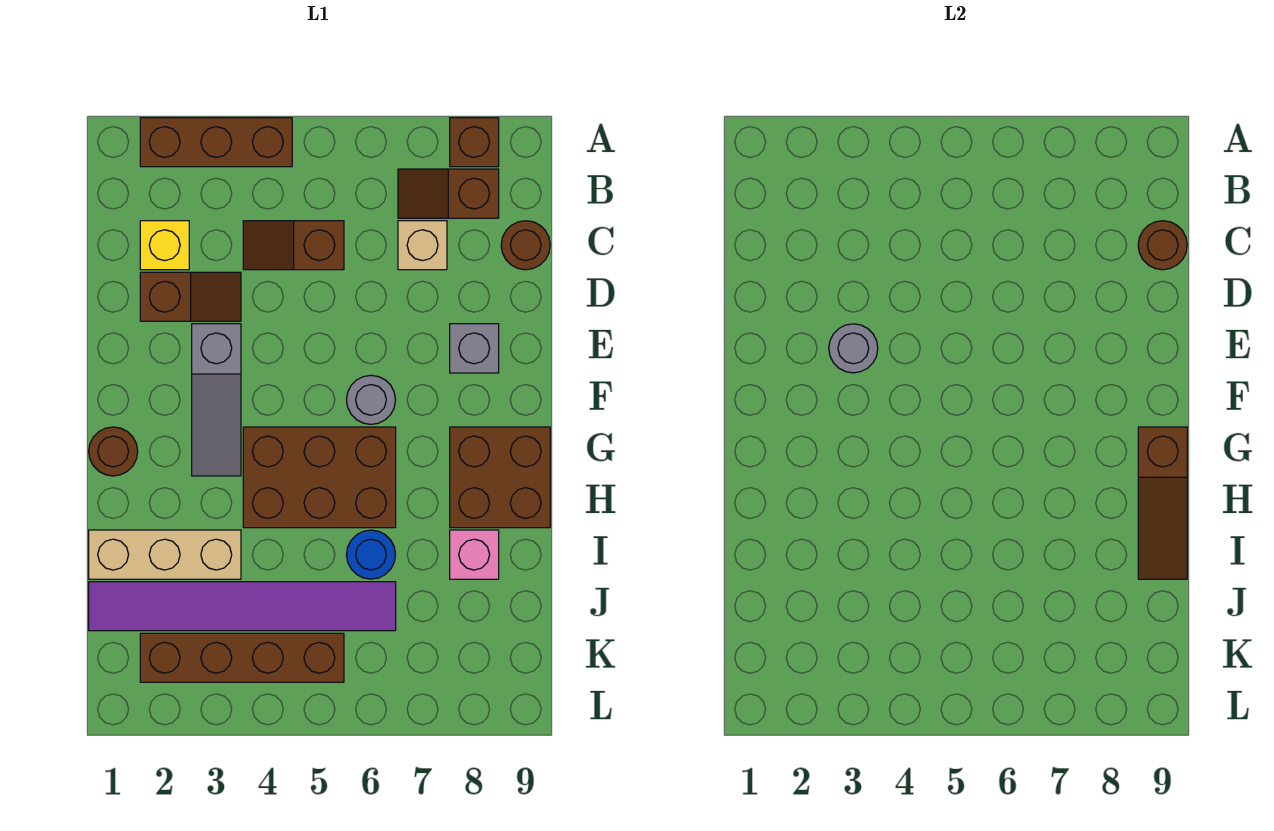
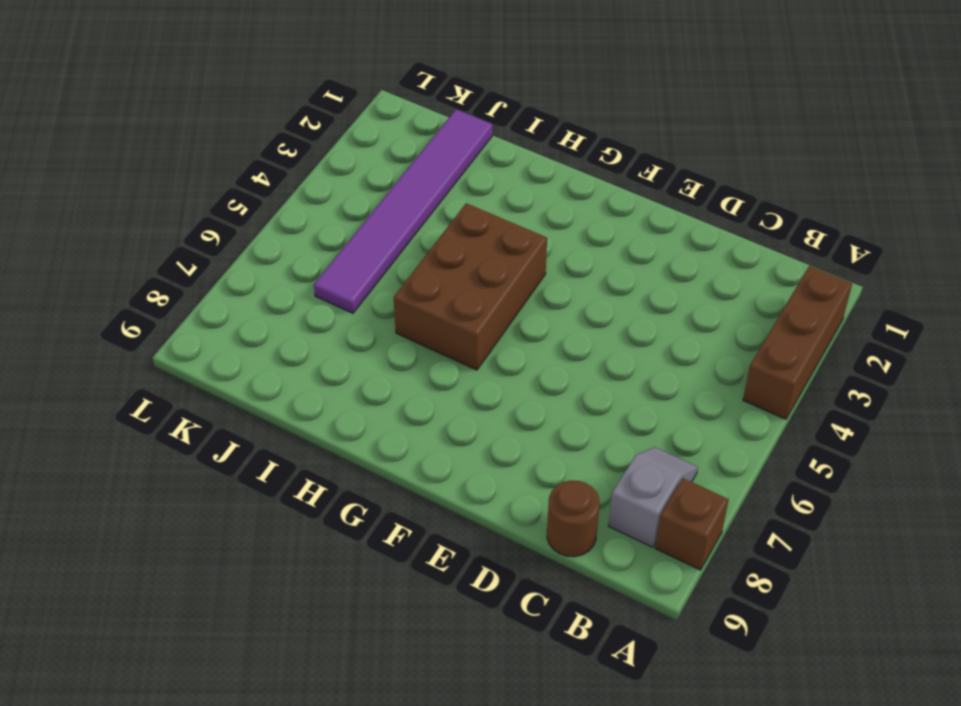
grey slope B7:B8 level 1 top 8 -> brown slope B7:B8 level 1 top 8
none -> yellow brick C2 level 1
none -> brown slope C4:C5 level 1 top 5
none -> tan brick C7 level 1

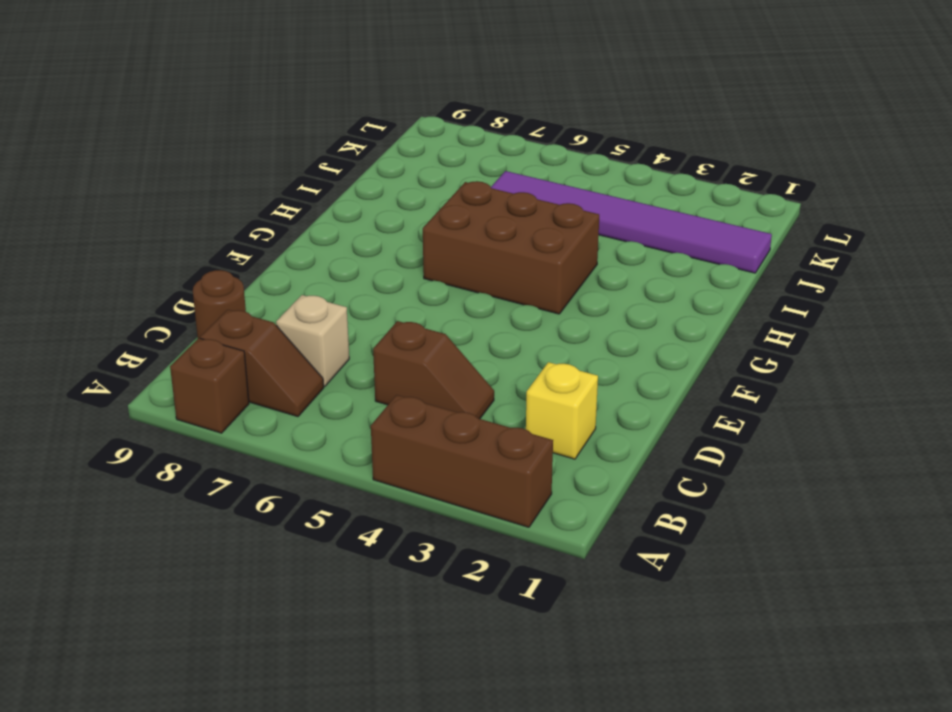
none -> brown slope D2:D3 level 1 top 2
none -> grey slope E3:G3 level 1 top E
none -> grey brick E8 level 1

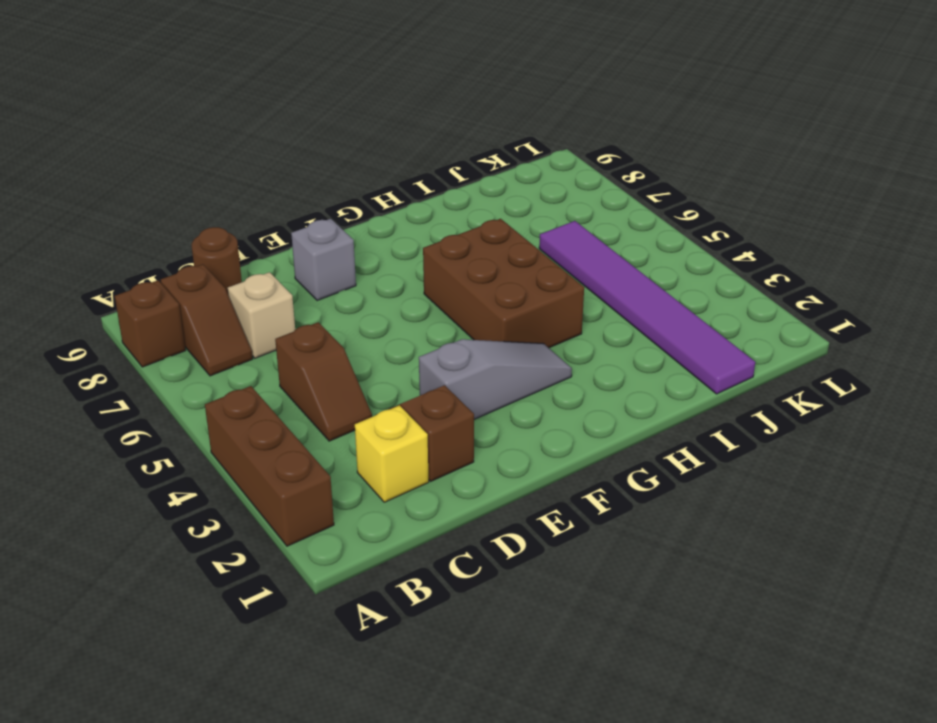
none -> grey round brick F6 level 1
none -> brown round brick G1 level 1
none -> brown brick G8:H9 level 1

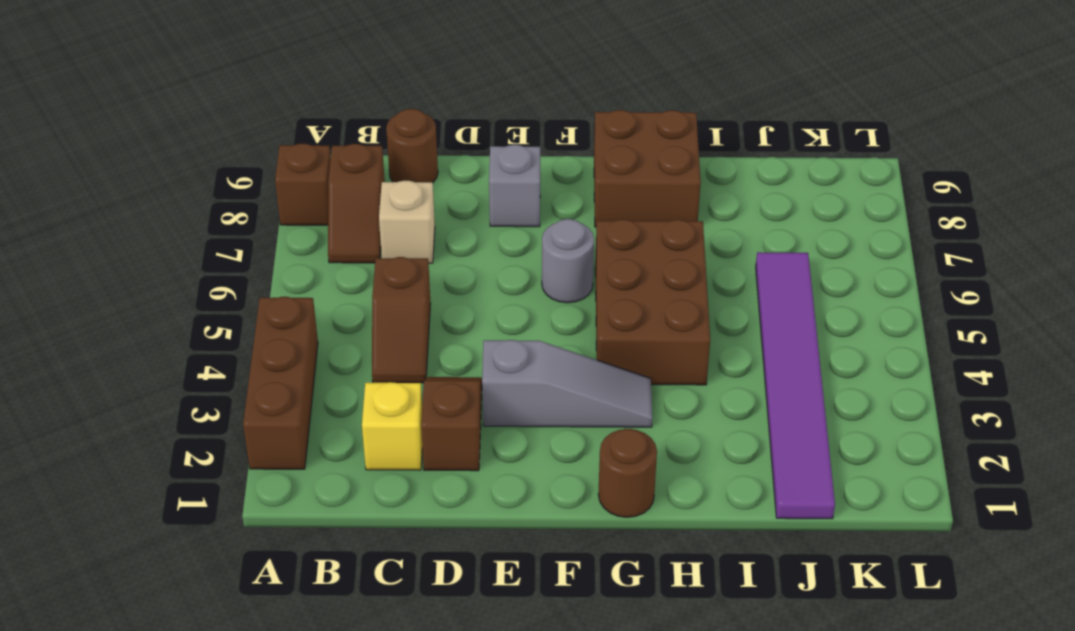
none -> tan brick I1:I3 level 1
none -> blue round brick I6 level 1
none -> pink brick I8 level 1

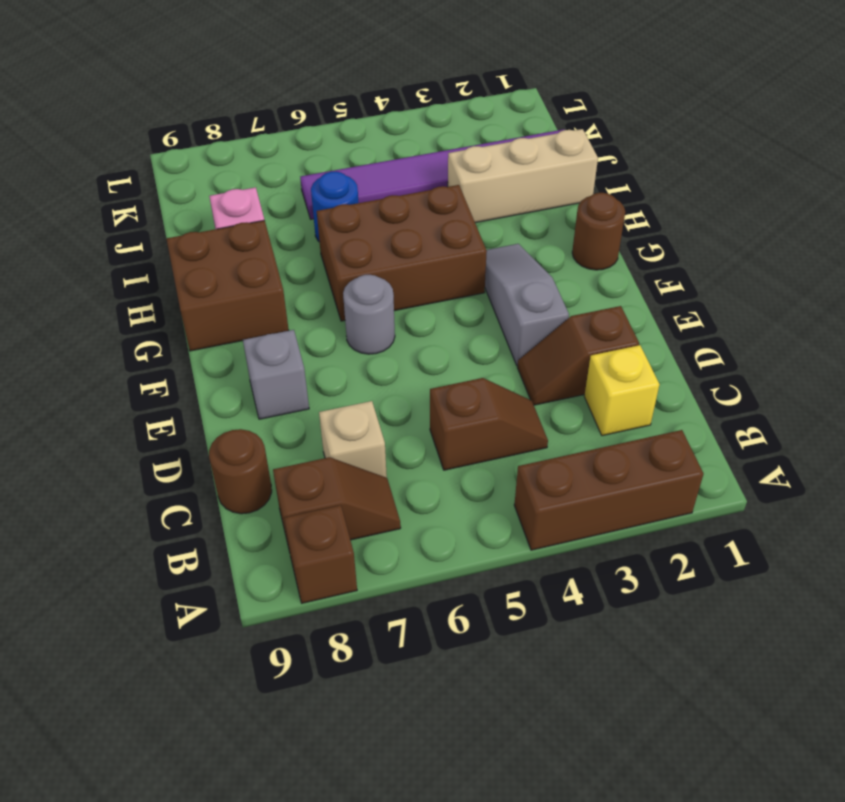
none -> brown brick K2:K5 level 1
none -> brown round brick C9 level 2
none -> grey round brick E3 level 2

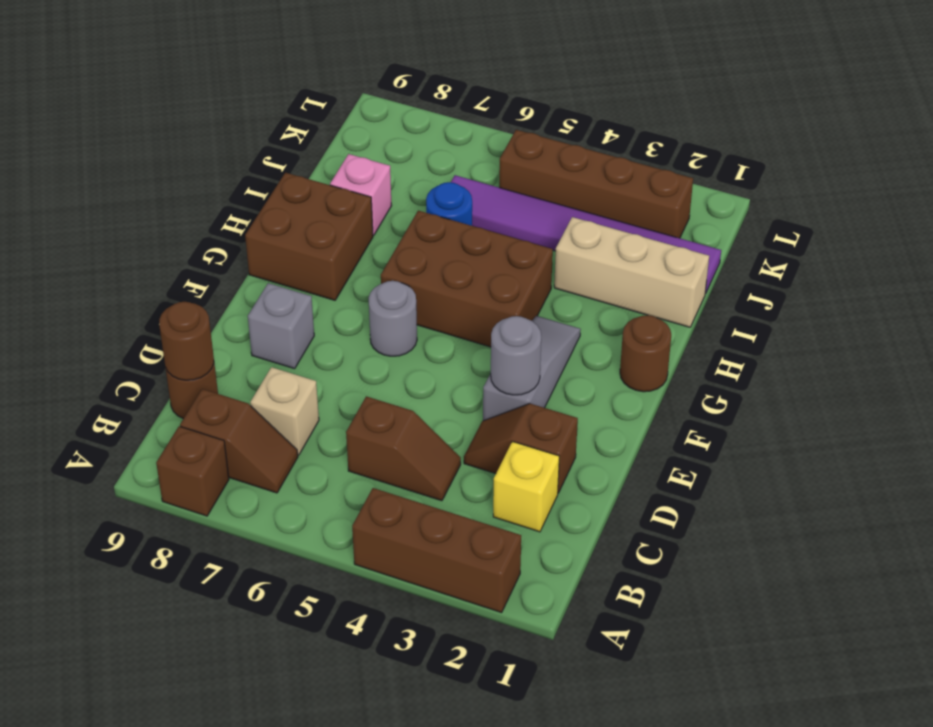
none -> brown slope G9:I9 level 2 top G

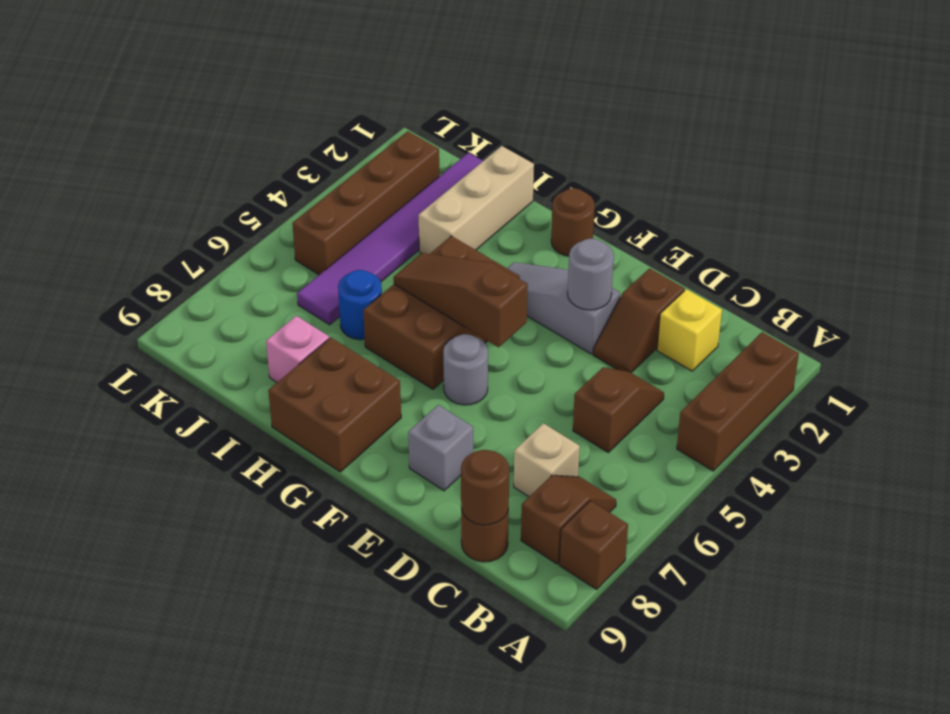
brown slope F5:H5 level 2 top F -> brown slope G9:I9 level 2 top G

